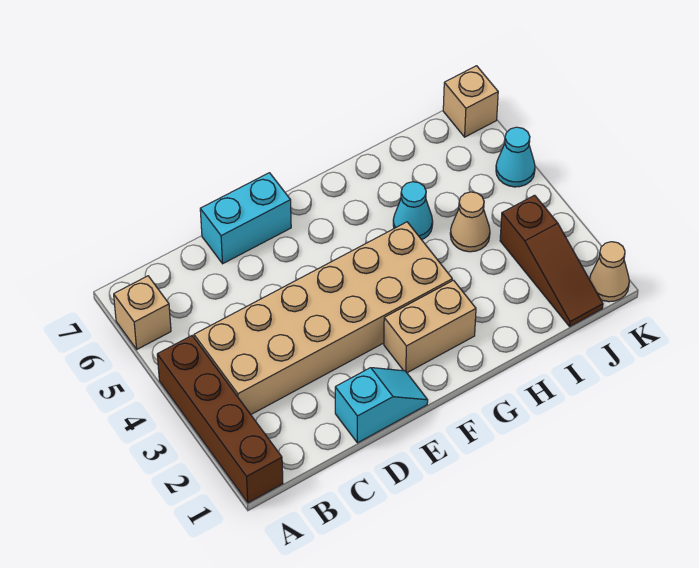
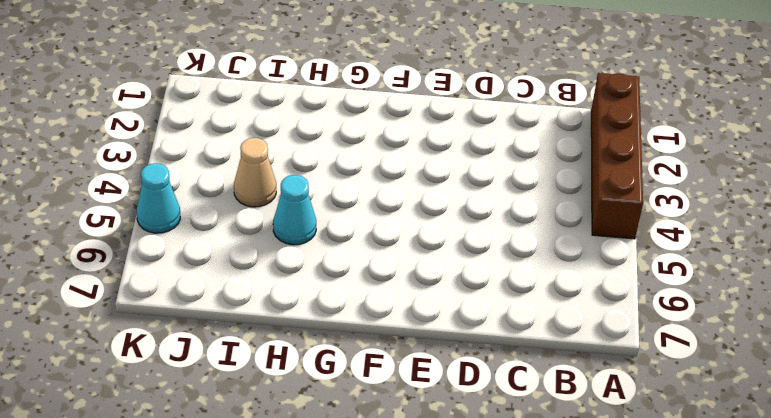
none -> tan brick A6 level 1
none -> tan brick B3:G4 level 1
none -> cyan slope D1:E1 level 1 top D

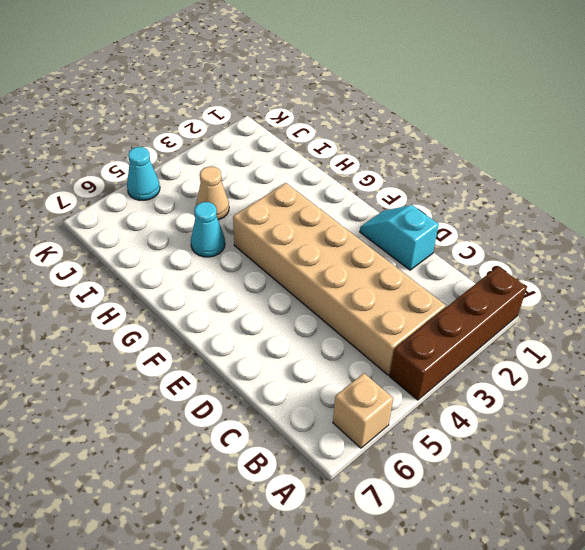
none -> cyan brick D7:E7 level 1
none -> tan brick F2:G2 level 1
none -> brown slope J1:J3 level 1 top 3

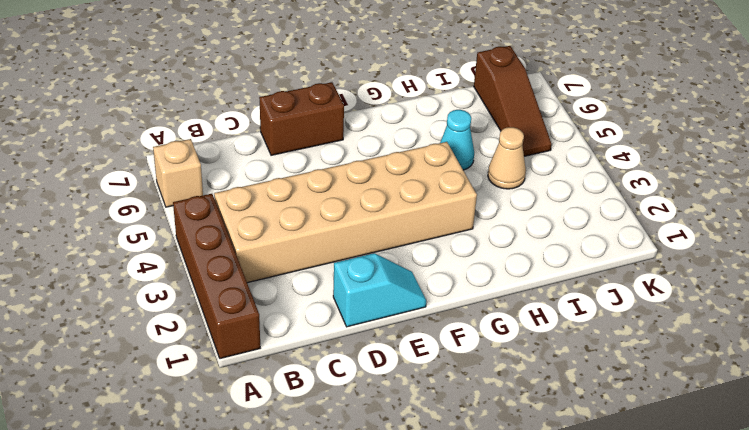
brown brick D7:E7 level 1 -> cyan brick D7:E7 level 1
brown slope J5:J7 level 1 top 7 -> brown slope J1:J3 level 1 top 3
none -> tan brick F2:G2 level 1
none -> tan cone K1 level 1
none -> cyan cone K5 level 1

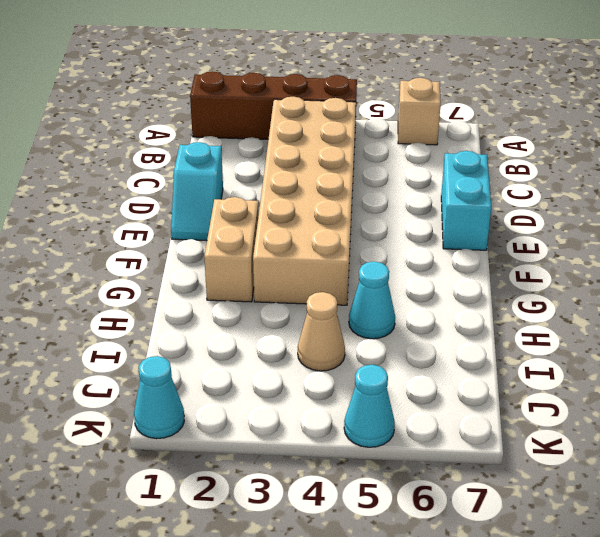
cyan cone K1 level 1 -> tan cone K1 level 1
none -> brown slope J1:J3 level 1 top 3
none -> tan brick K7 level 1

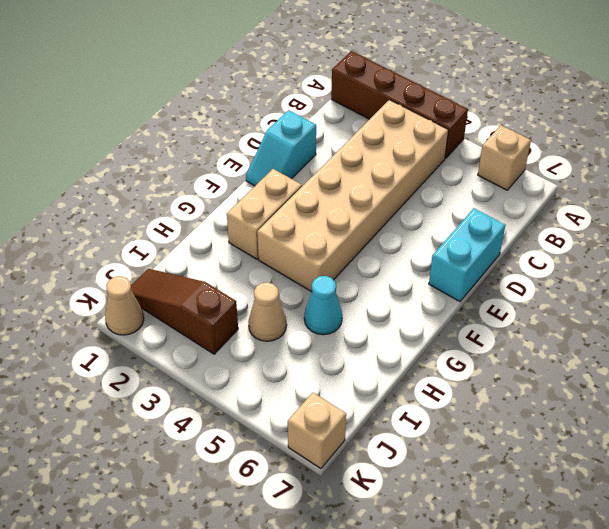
none -> cyan cone K5 level 1

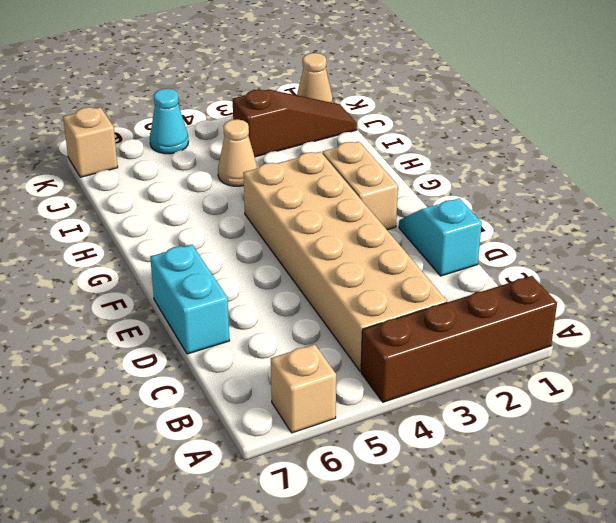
none -> cyan cone H5 level 1

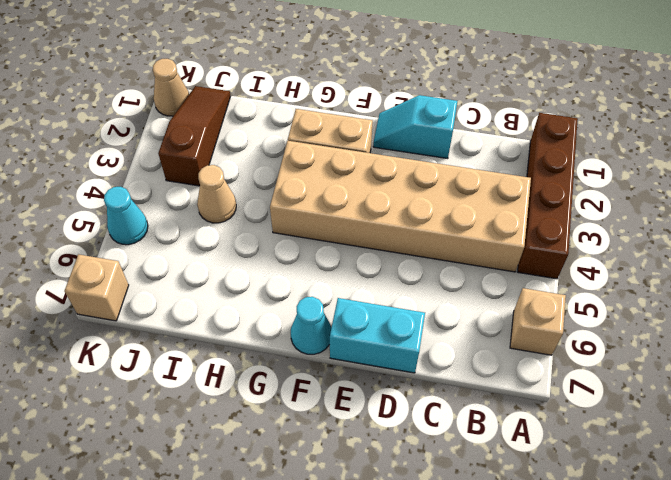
cyan cone F7 level 1 -> cyan cone H5 level 1

